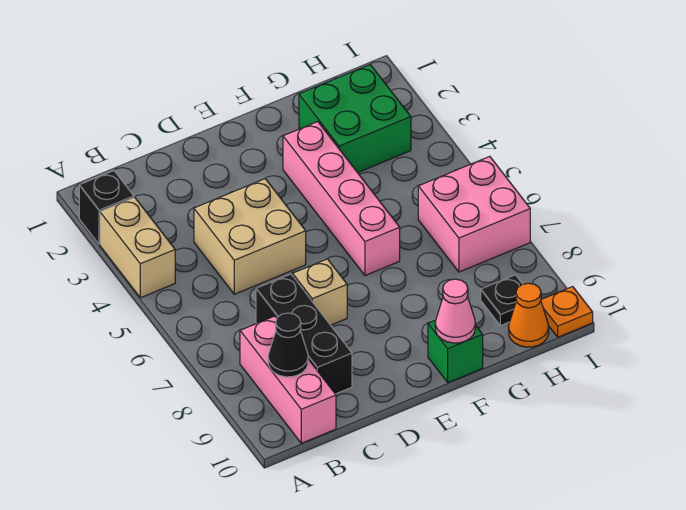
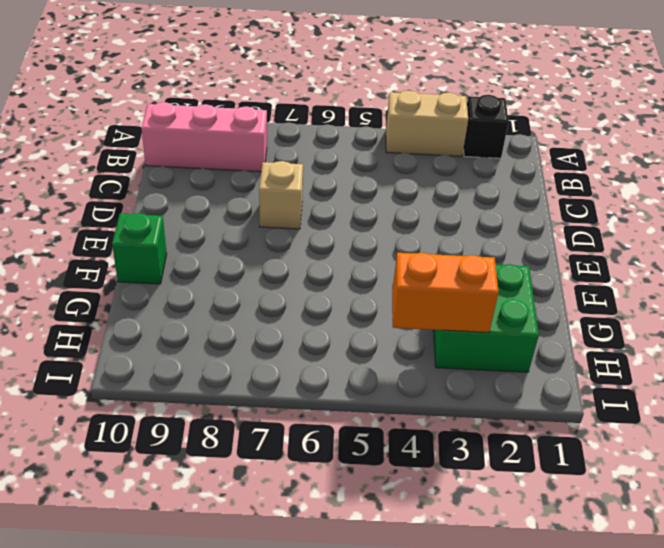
orange brick H3:H4 level 2 -> none
none -> tan brick C4:D5 level 1
none -> black brick C7:C9 level 1
none -> pink brick F3:F6 level 1

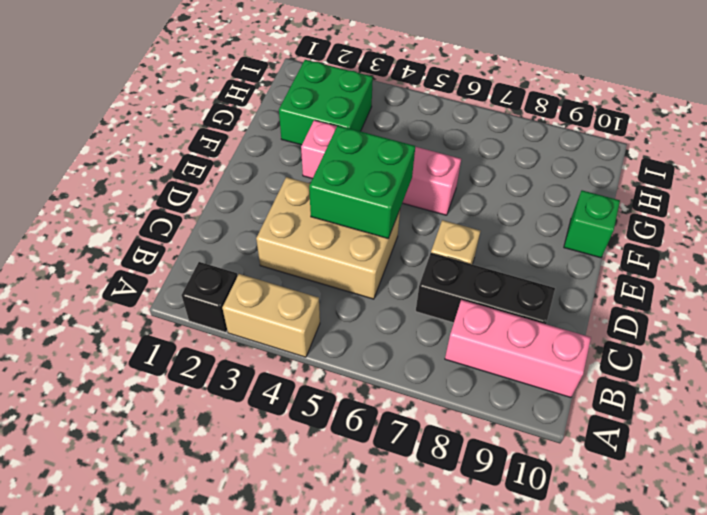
tan brick C3:D5 level 1 -> tan brick C4:D5 level 1
green brick D4:E5 level 2 -> none
none -> pink brick H6:I7 level 1
none -> black plate H9 level 1
none -> orange cone H10 level 1

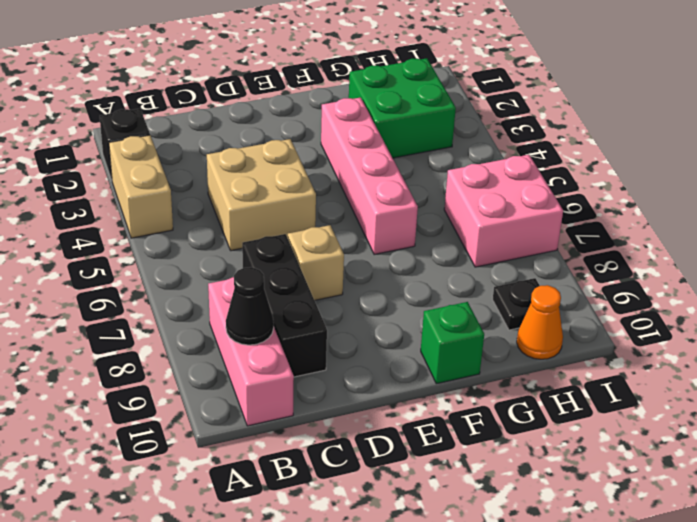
none -> orange plate I10 level 1
none -> pink cone F10 level 2

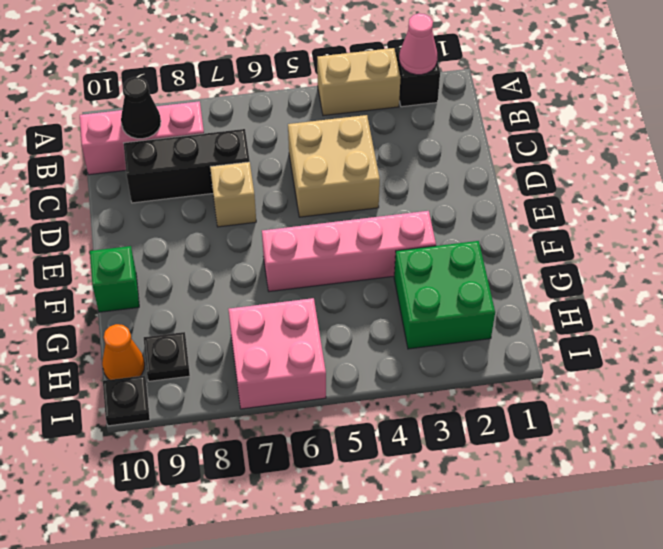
pink cone A2 level 2 -> pink cone F10 level 2
black plate I10 level 1 -> orange plate I10 level 1

